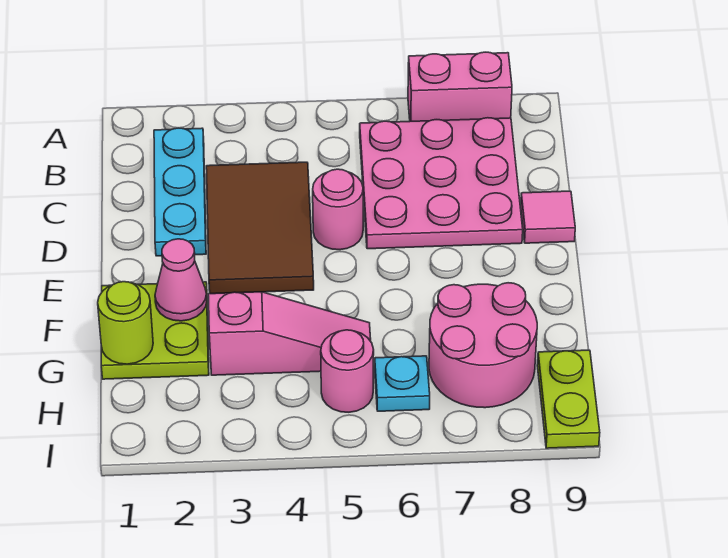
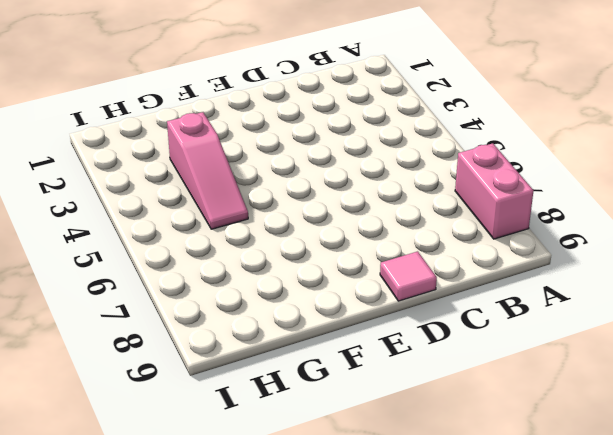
none -> cyan plate B2:D2 level 1
none -> pink plate B6:D8 level 1
none -> brown tile C3:E4 level 1

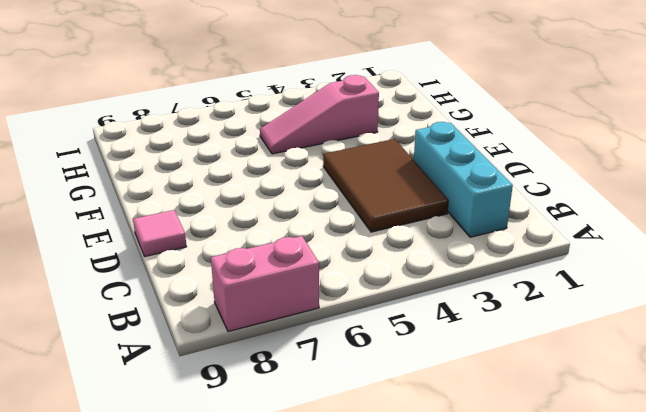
cyan brick B2:D2 level 1 -> cyan plate B2:D2 level 1
none -> pink plate B6:D8 level 1
none -> pink round brick D5 level 1
none -> lime plate F1:G2 level 1

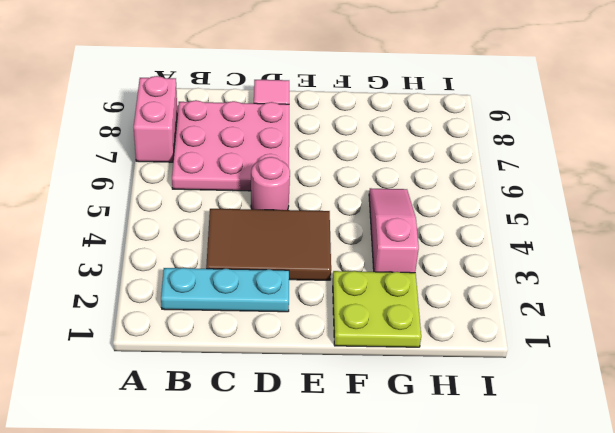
none -> pink round brick G7:H8 level 1
none -> pink round brick H5 level 1
none -> cyan plate H6 level 1

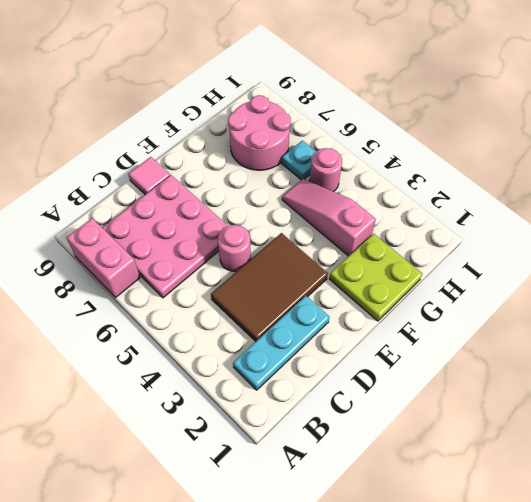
none -> lime plate H9:I9 level 1
none -> pink cone F2 level 2
none -> lime round brick G1 level 2

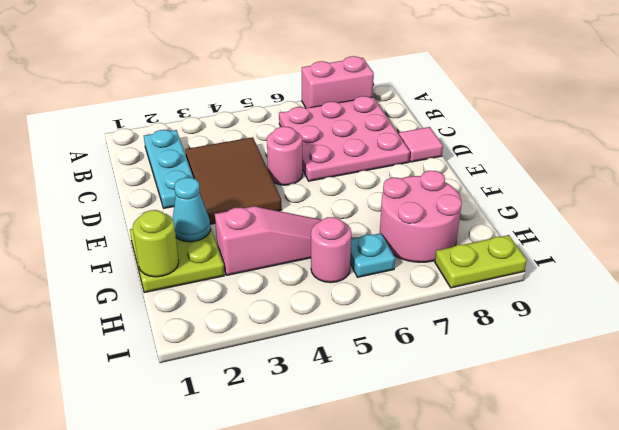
cyan cone F2 level 2 -> pink cone F2 level 2
lime plate I8:I9 level 1 -> lime plate H9:I9 level 1

